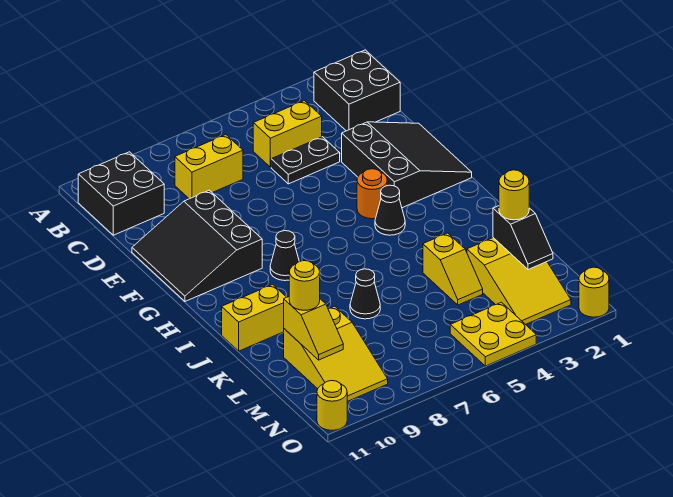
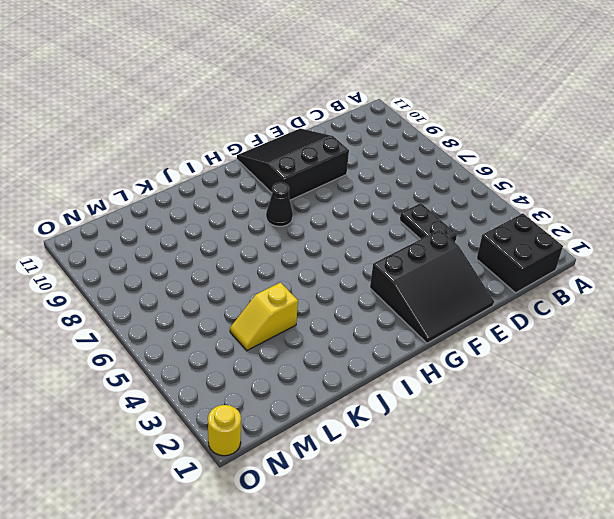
none -> black brick B10:C11 level 1
none -> yellow brick C4:C5 level 1
none -> yellow brick C7:C8 level 1

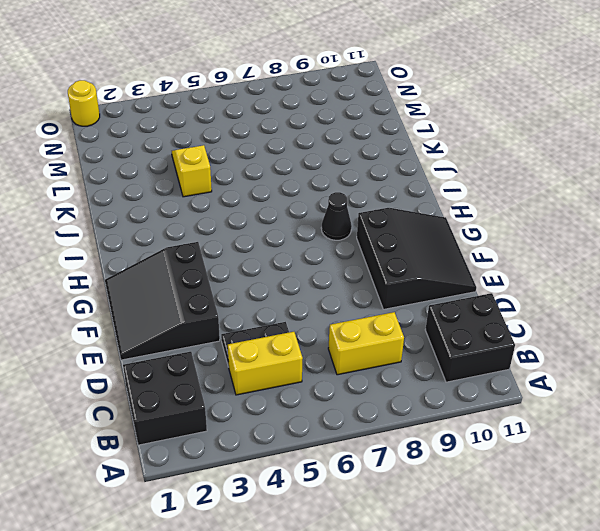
none -> orange round brick G4 level 1
none -> black cone H4 level 1
none -> yellow brick J10:J11 level 1

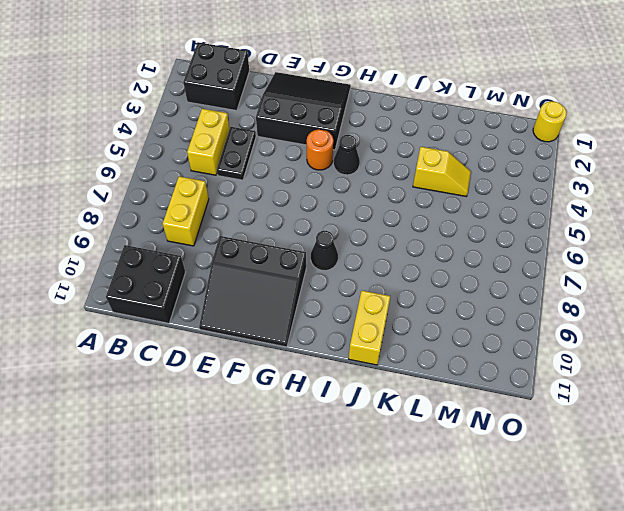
none -> black cone K7 level 1
none -> yellow slope L2:N3 level 1 top L
none -> yellow slope L9:N10 level 1 top L

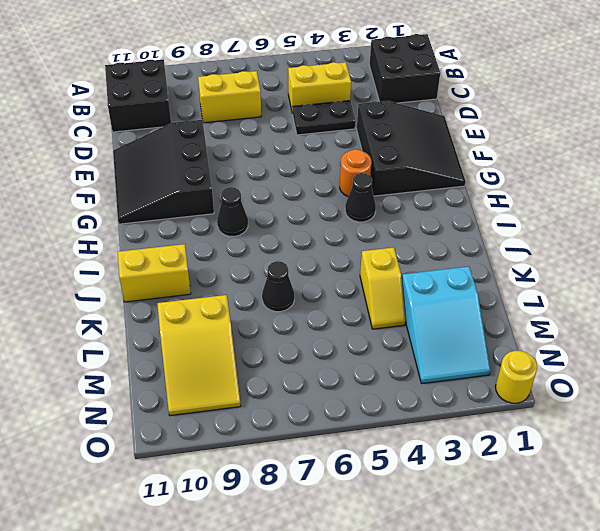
cyan slope L2:N3 level 1 top L -> yellow slope L2:N3 level 1 top L
none -> yellow plate N4:O5 level 1
none -> yellow round brick O11 level 1
none -> black slope L2:M2 level 2 top L

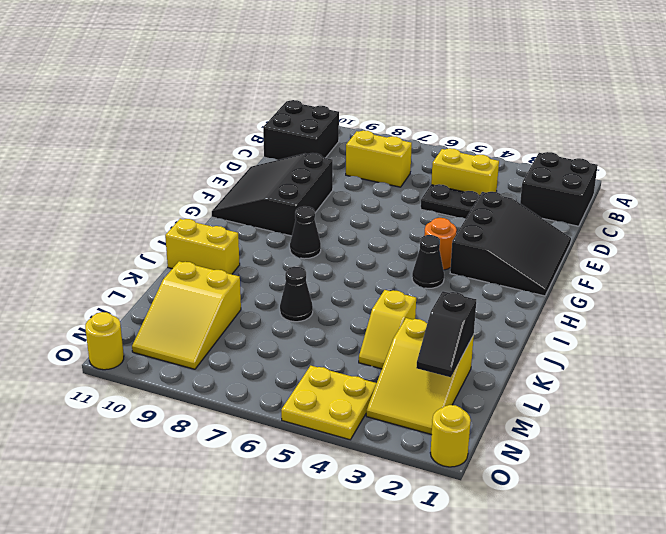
none -> yellow slope L10:M10 level 2 top L
none -> yellow round brick L2 level 3
none -> yellow round brick L10 level 3

